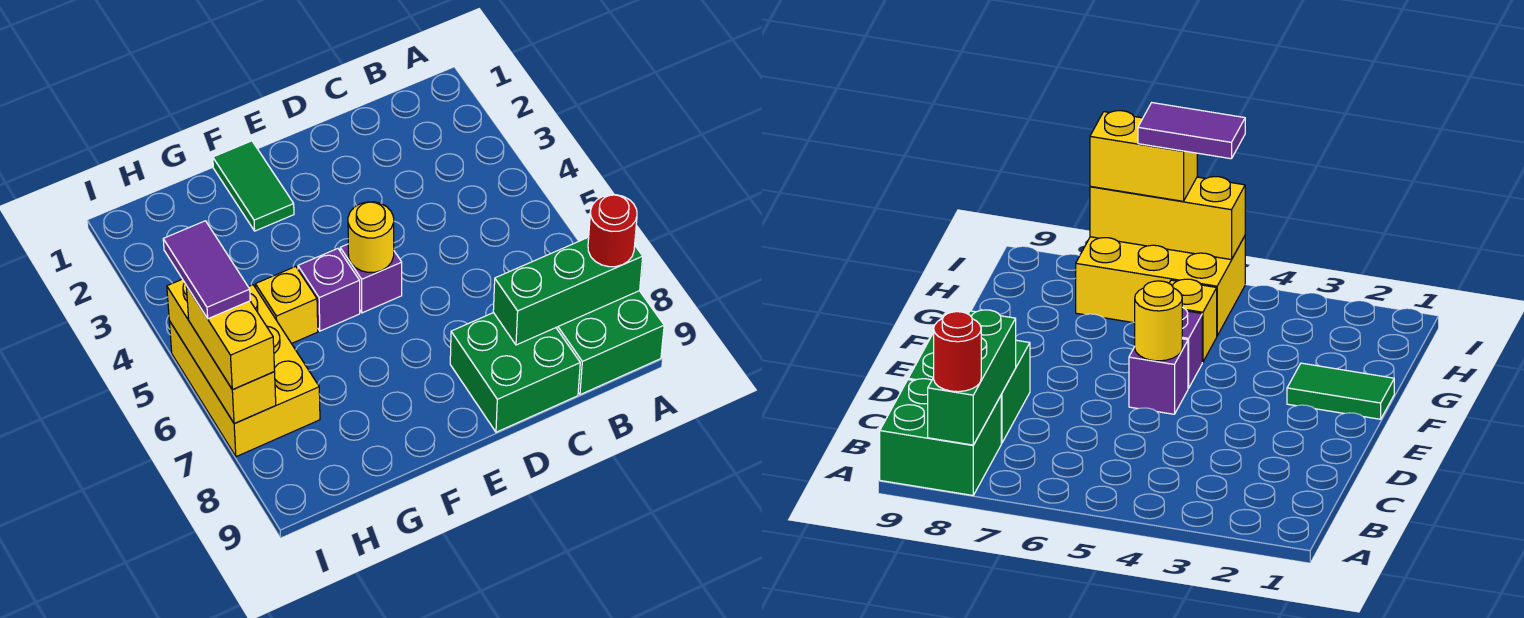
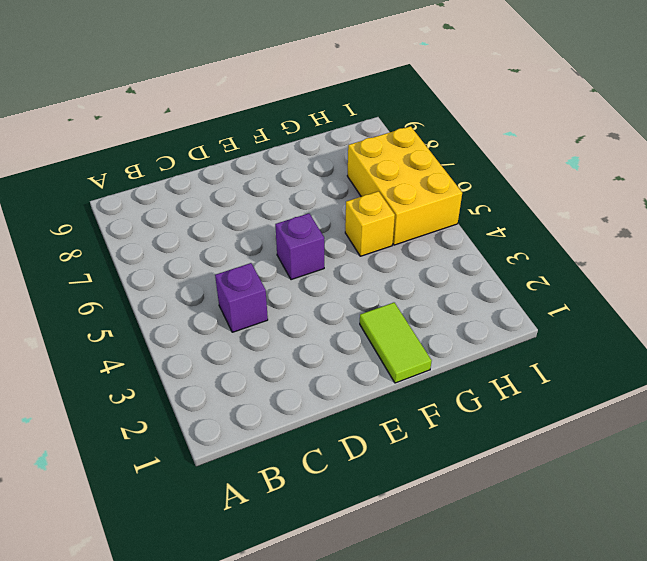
purple brick C4 level 1 -> purple brick F5 level 1
lime tile F1:F2 level 1 -> green tile F1:F2 level 1
none -> green brick A8:B9 level 1
none -> green brick C8:D9 level 1
none -> green brick A8:C8 level 2

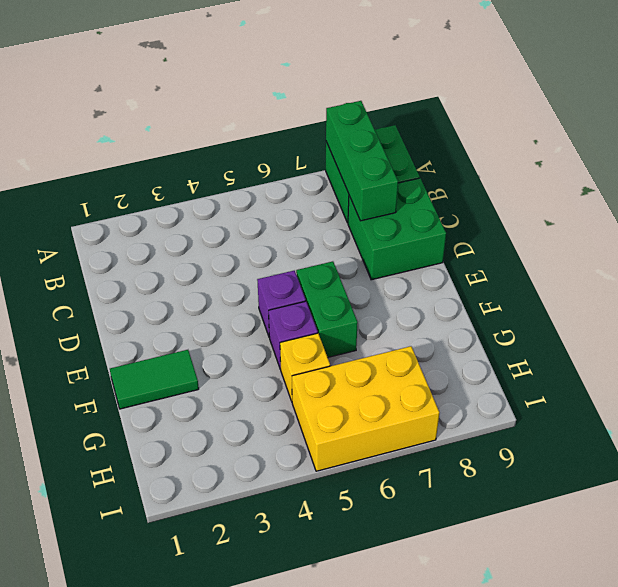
green brick E6:F6 level 1 -> none
none -> yellow round brick E5 level 2
none -> yellow brick I5:I7 level 2
none -> red round brick A8 level 3

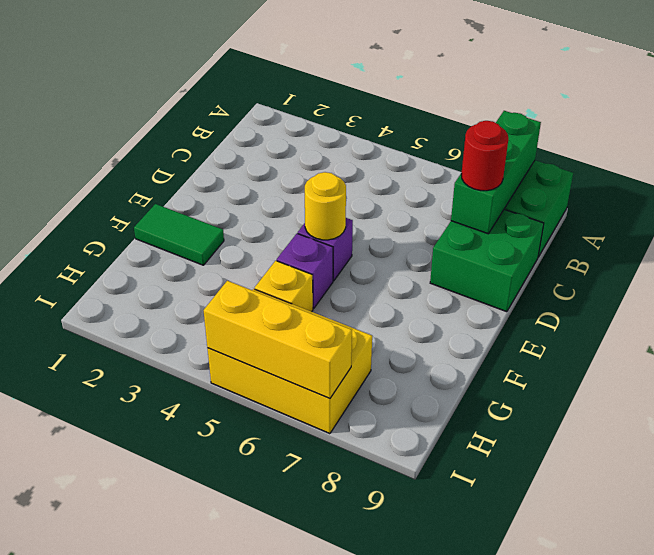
red round brick C8 level 3 -> red round brick A8 level 3
none -> yellow brick I6:I7 level 3
none -> purple tile I5:I6 level 4

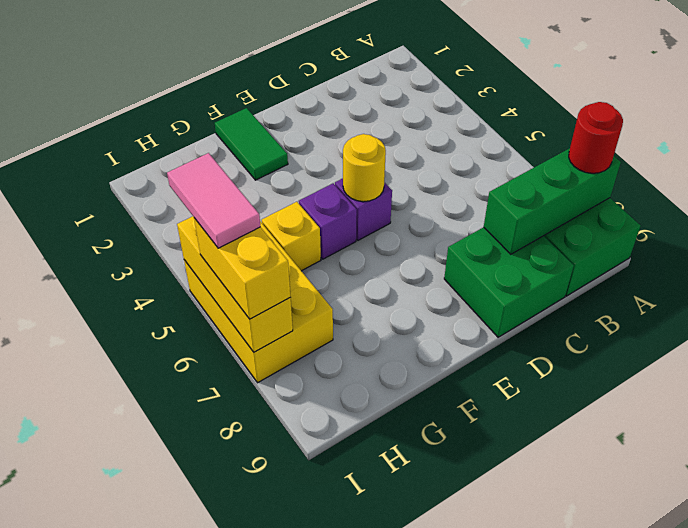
pink tile I5:I6 level 4 -> purple tile I5:I6 level 4

